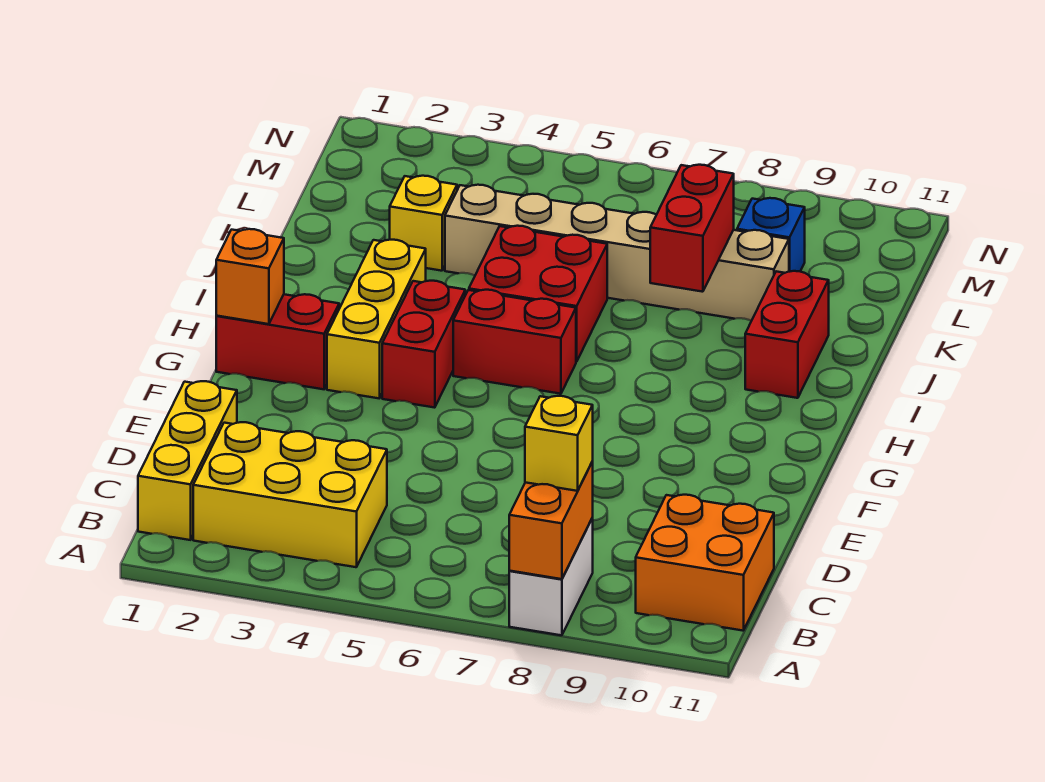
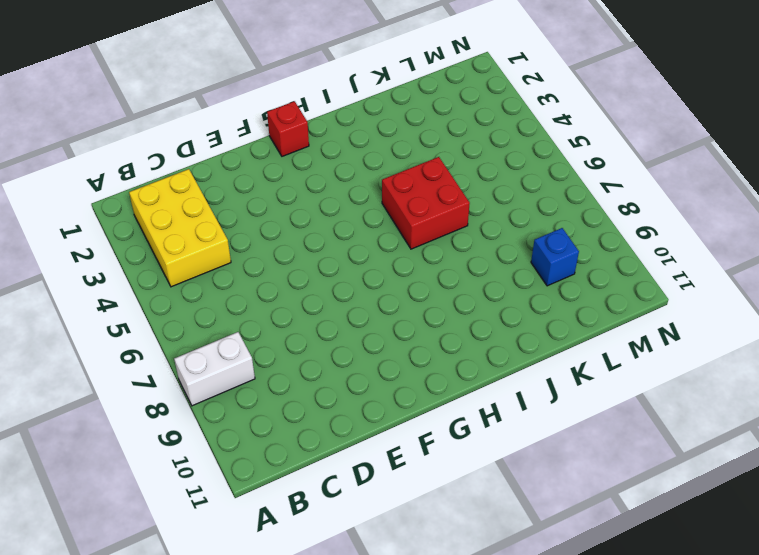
red brick G1 level 1 -> red brick G1:G2 level 1
none -> yellow brick B1:D1 level 1
none -> orange brick B10:C11 level 1
none -> yellow brick G3:I3 level 1

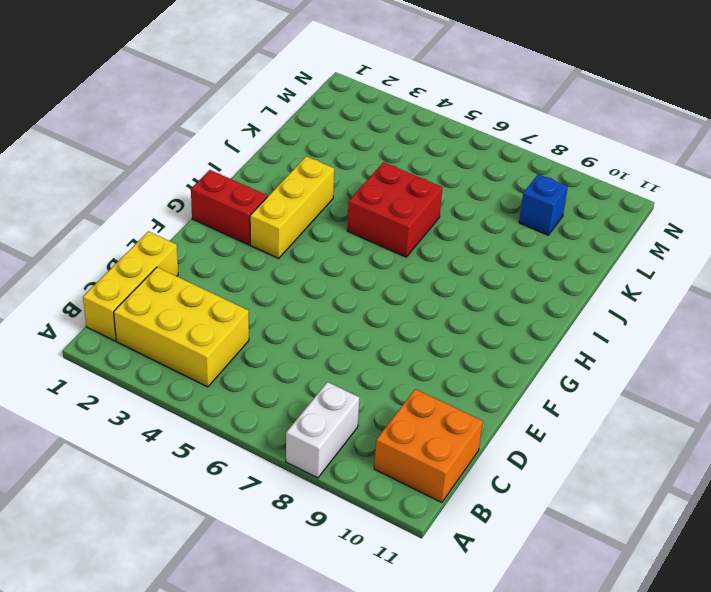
none -> red brick G4:H4 level 1
none -> red brick H5:H6 level 1
none -> red brick I10:J10 level 1

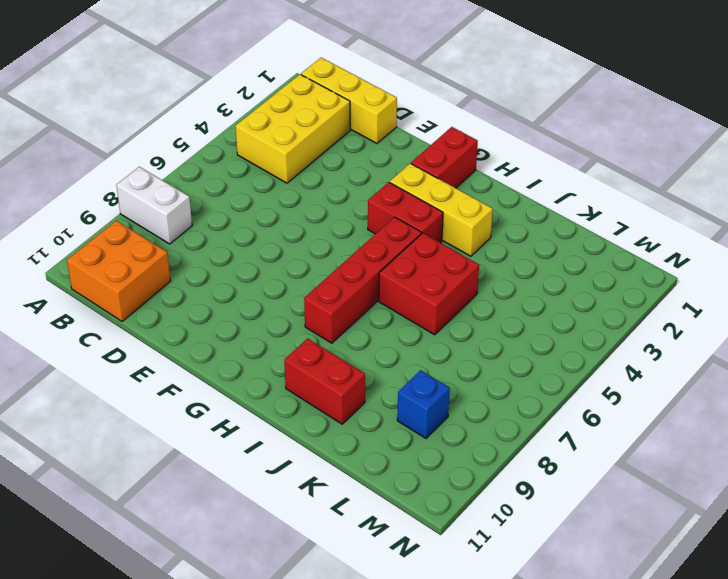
red brick H5:H8 level 1 -> red brick H5:H6 level 1
none -> yellow brick K3 level 1
none -> tan brick K4:K9 level 1
none -> orange brick A8:B8 level 2

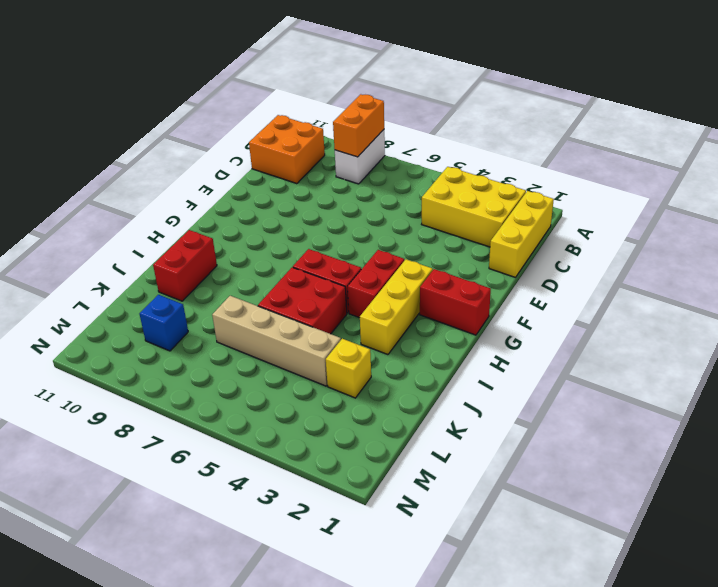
tan brick K4:K7 level 1 -> tan brick K4:K9 level 1
none -> orange brick G1 level 2
none -> red brick J8:K8 level 2
none -> yellow brick B8 level 3

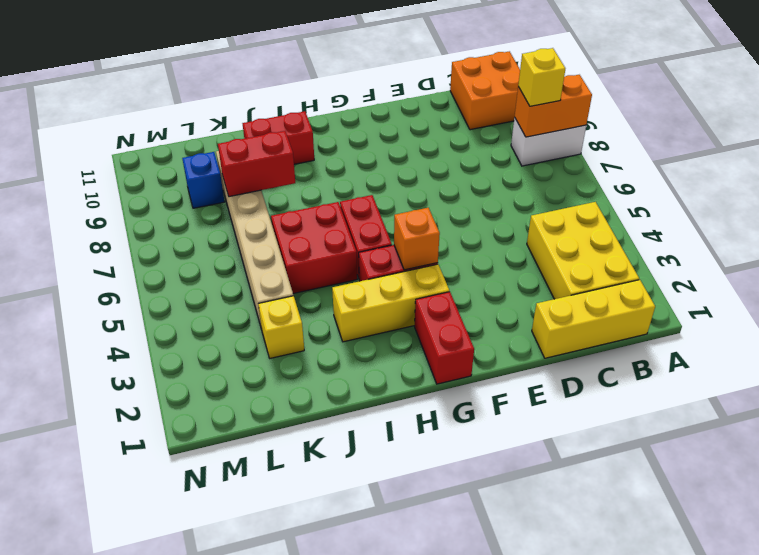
orange brick G4 level 2 -> orange brick G1 level 2

